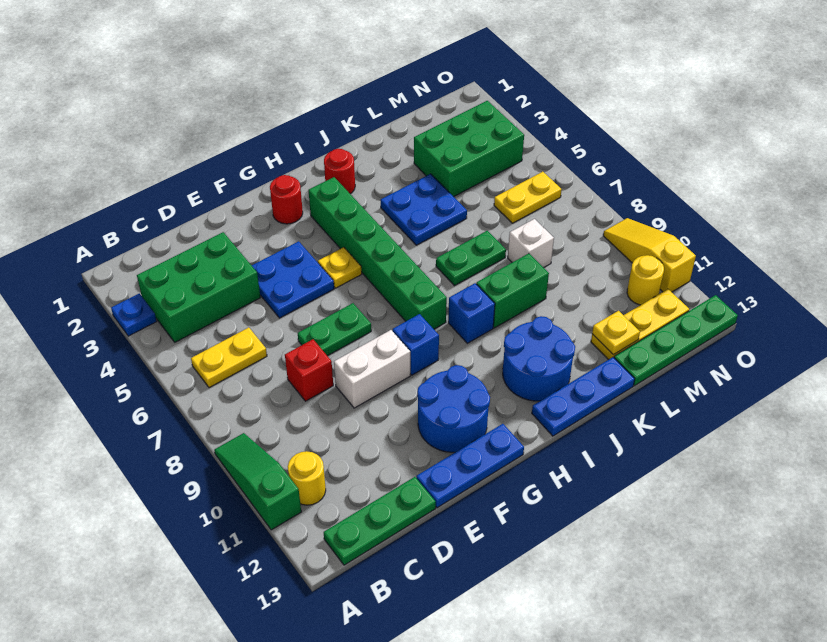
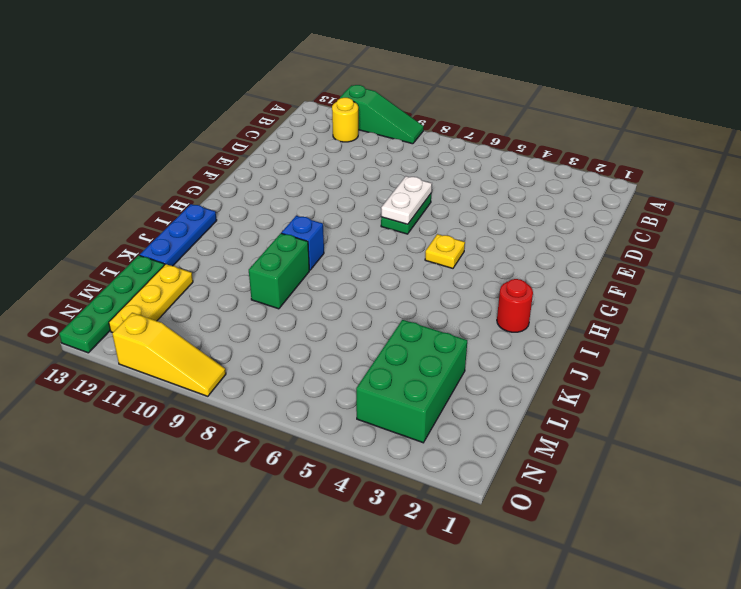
white plate E7:F7 level 2 -> none
none -> blue plate A3 level 1
none -> green brick B3:D4 level 1
none -> yellow plate B6:C6 level 1
none -> green plate B13:D13 level 1

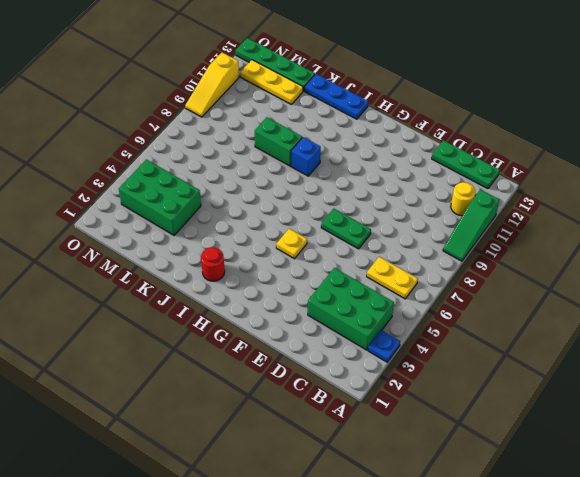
none -> red brick D8 level 1
none -> blue plate E4:F5 level 1
none -> white brick E9:F9 level 1
none -> blue plate E13:G13 level 1

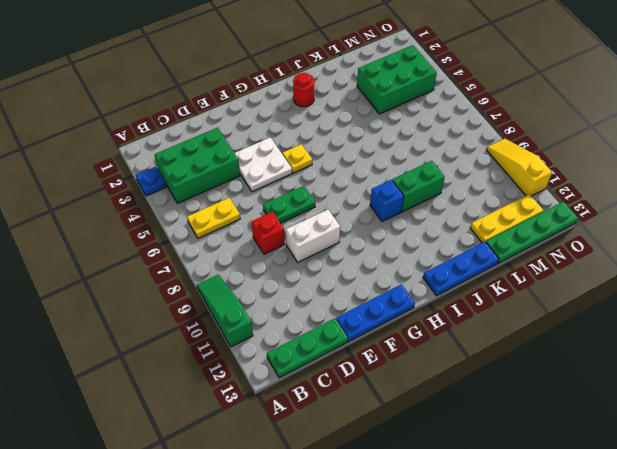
white plate E4:F5 level 1 -> blue plate E4:F5 level 1
none -> yellow round brick B11 level 1
none -> blue round brick F11:G12 level 1
none -> red round brick G2 level 1
none -> blue brick G9 level 1

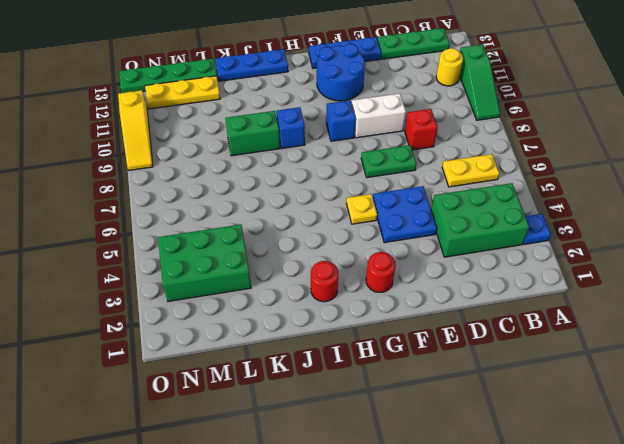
none -> green brick H3:H8 level 1
none -> blue round brick I11:J12 level 1
none -> blue plate J4:K5 level 1
none -> green plate J7:K7 level 1

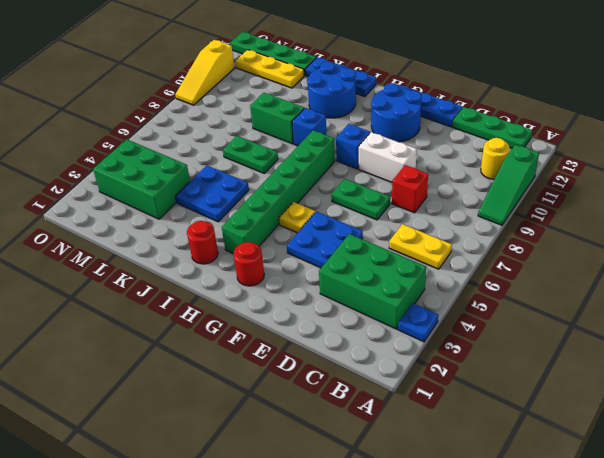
none -> white brick L8 level 1
none -> yellow plate M6:N6 level 1
none -> yellow round brick N11 level 1
none -> yellow plate L12 level 2

